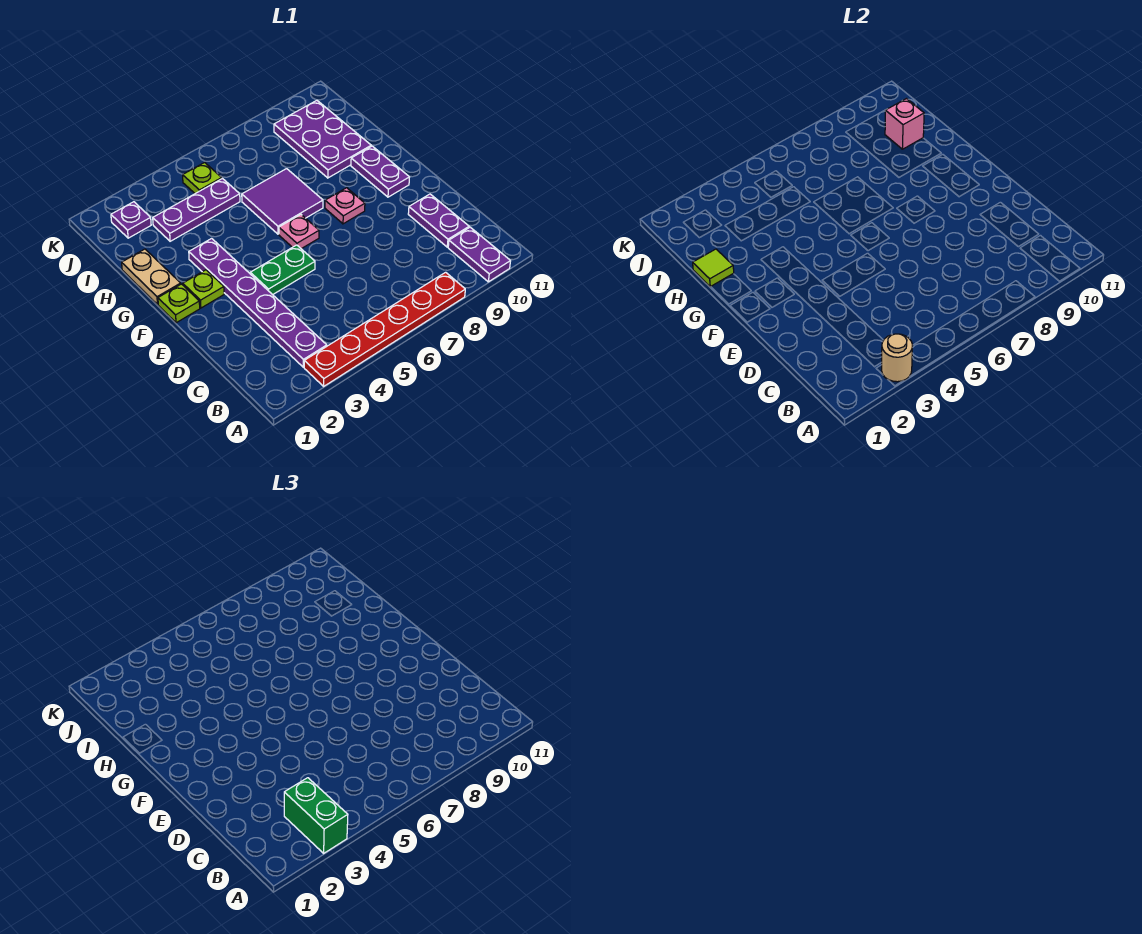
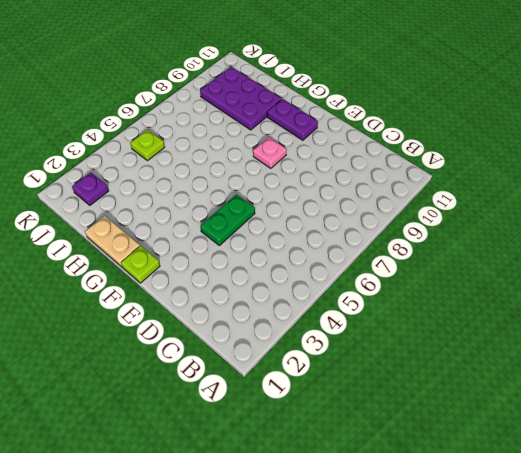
none -> red plate A3:A8 level 1
none -> purple plate A10:B10 level 1
none -> purple plate B3:G3 level 1

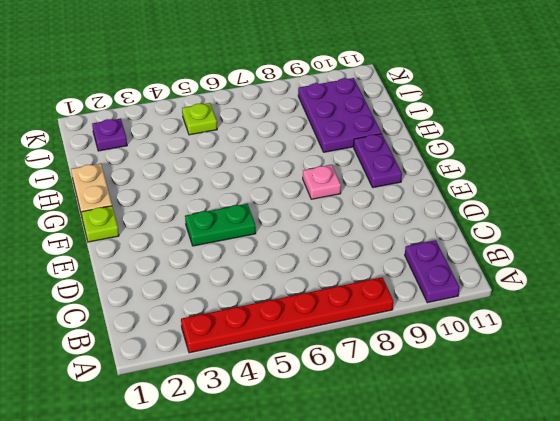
none -> purple plate B3:G3 level 1
none -> purple plate C10:D10 level 1
none -> lime plate F2 level 1

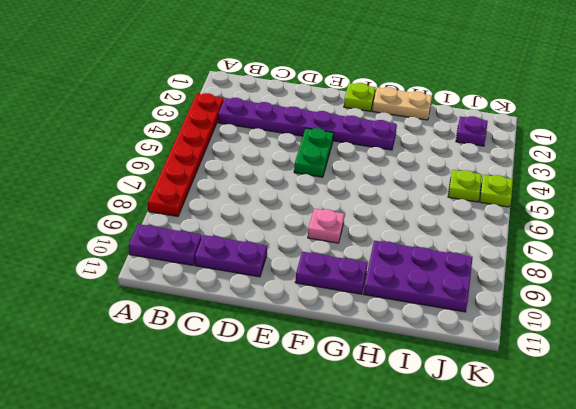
lime plate K5 level 1 -> lime plate F2 level 1
none -> pink plate F6 level 1
none -> purple tile G6:H7 level 1
none -> purple plate I3:I5 level 1

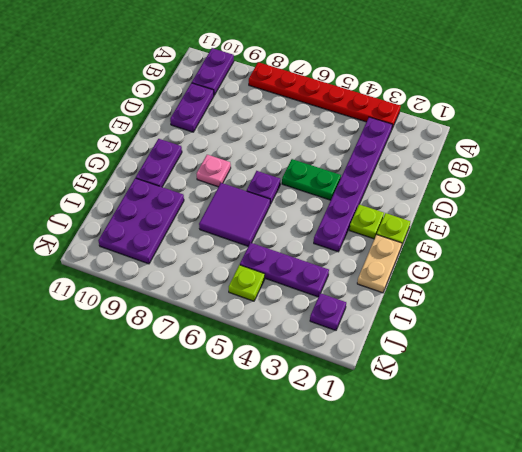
purple plate F6 level 1 -> pink plate F6 level 1
none -> tan round brick A3 level 2
none -> lime tile H1 level 2
none -> pink brick I10 level 2

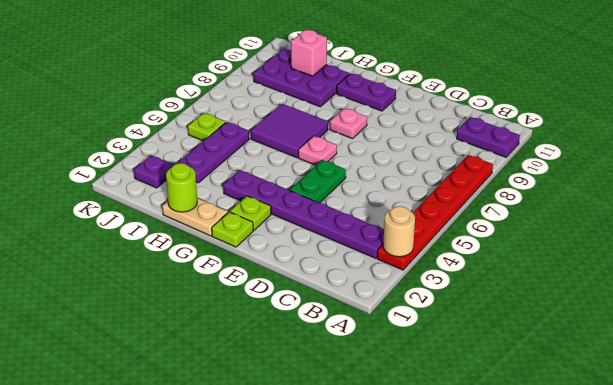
lime round brick H1 level 2 -> lime tile H1 level 2
none -> purple plate C10:D10 level 1
none -> green brick A3:B3 level 3

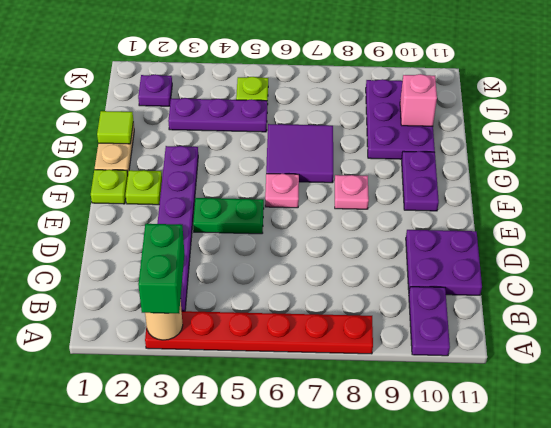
purple plate C10:D11 level 1 -> purple plate C10:D10 level 1

